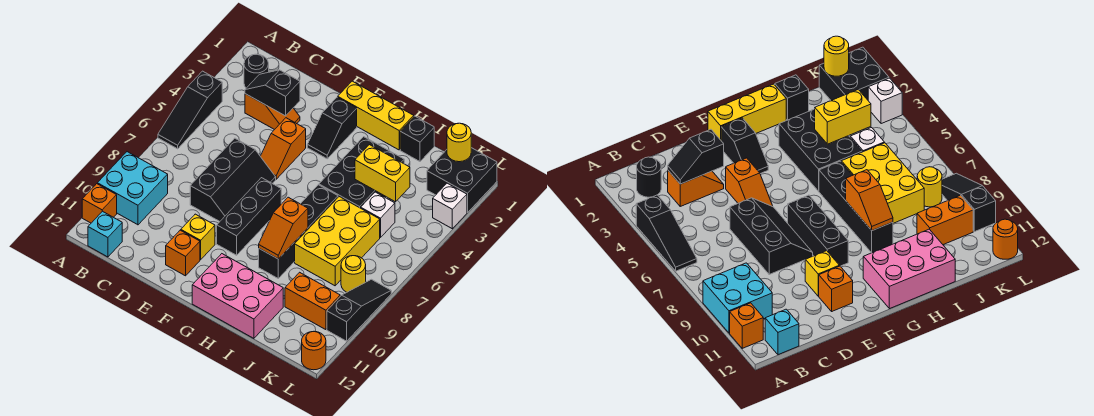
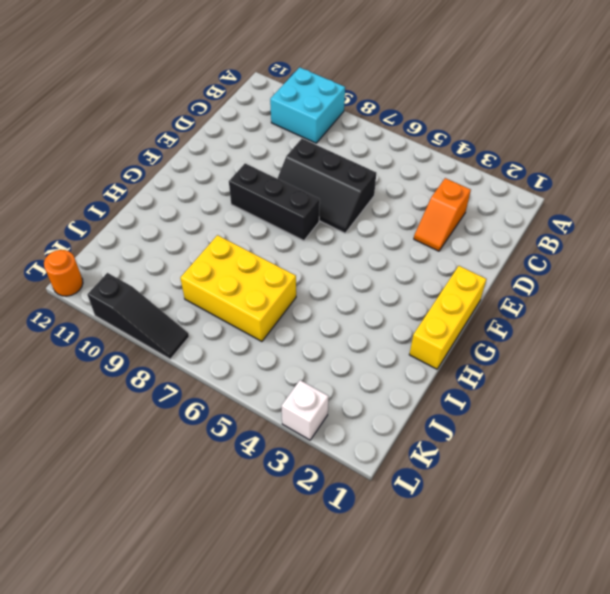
none -> black slope A4:A6 level 1 top 4
none -> orange brick A11 level 1
none -> black round brick B2 level 1

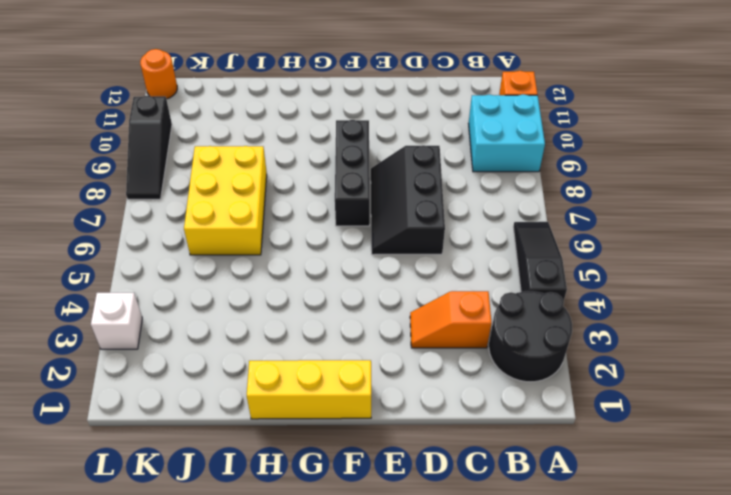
black round brick A2:B3 level 1 -> black round brick B2 level 1
none -> cyan brick B12 level 1
none -> orange slope E4:E5 level 1 top 4
none -> yellow brick E10 level 1

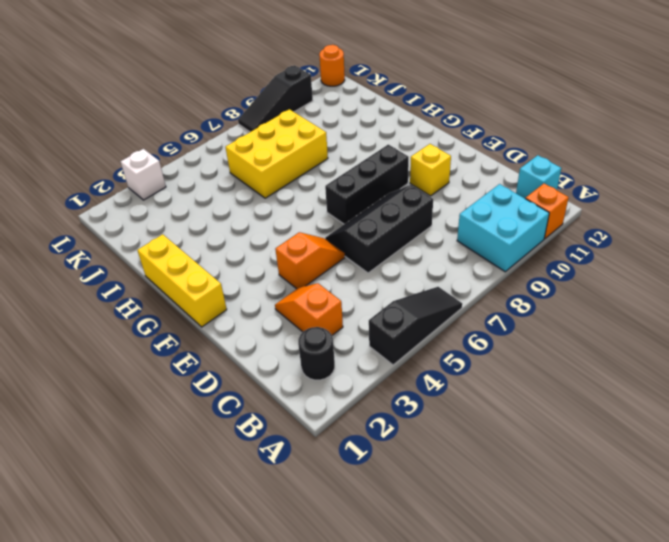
none -> orange brick E11 level 1
none -> black slope F2:F3 level 1 top 2
none -> pink brick G11:I12 level 1

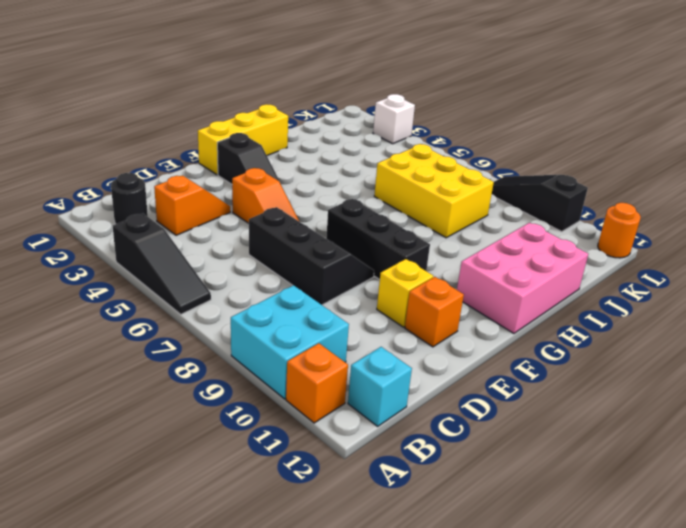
none -> black brick H3:I5 level 1
none -> black brick H6:H9 level 1
none -> black brick I1 level 1

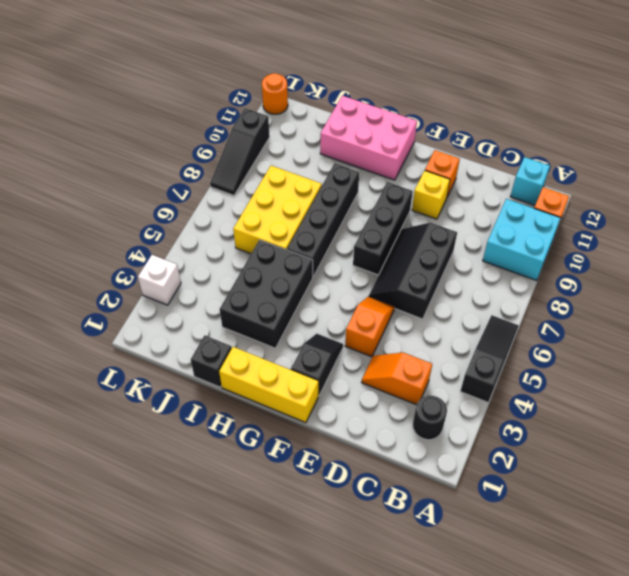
none -> white brick J5 level 1
none -> orange brick J10:K10 level 1
none -> black brick K1:L2 level 1

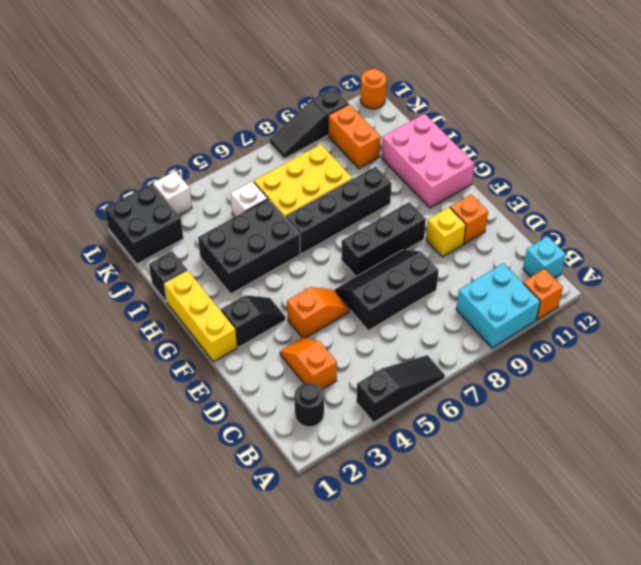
none -> yellow round brick K8 level 1
none -> black slope C3:D3 level 2 top D
none -> orange slope H8:H9 level 2 top 8

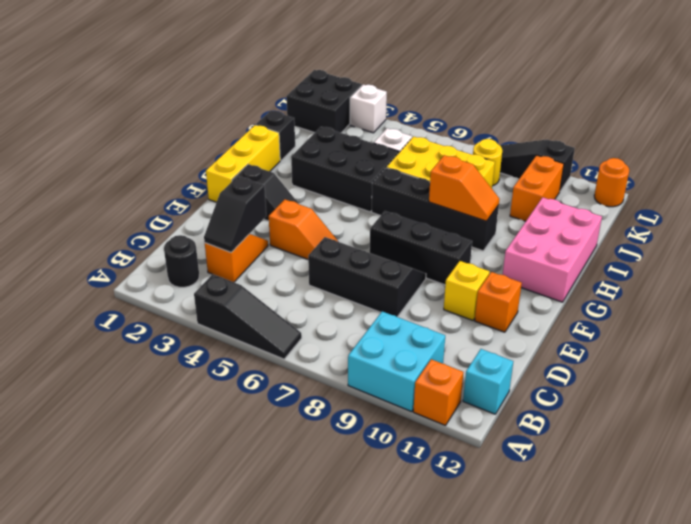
none -> yellow brick I4:J4 level 2
none -> yellow round brick K1 level 2

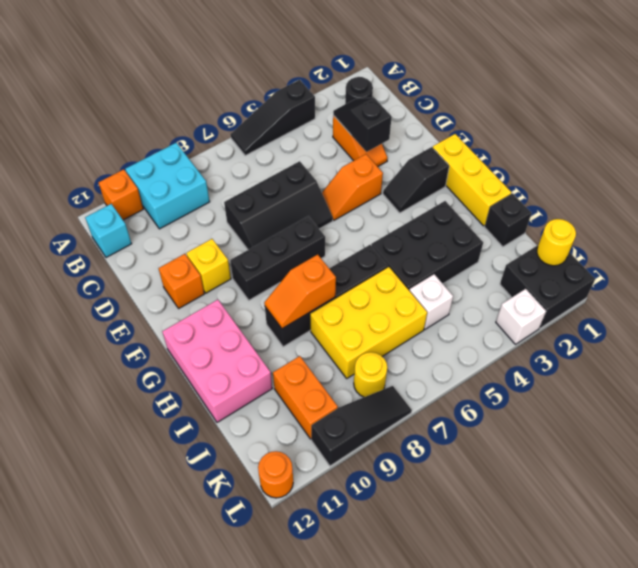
none -> yellow brick I4:J4 level 2

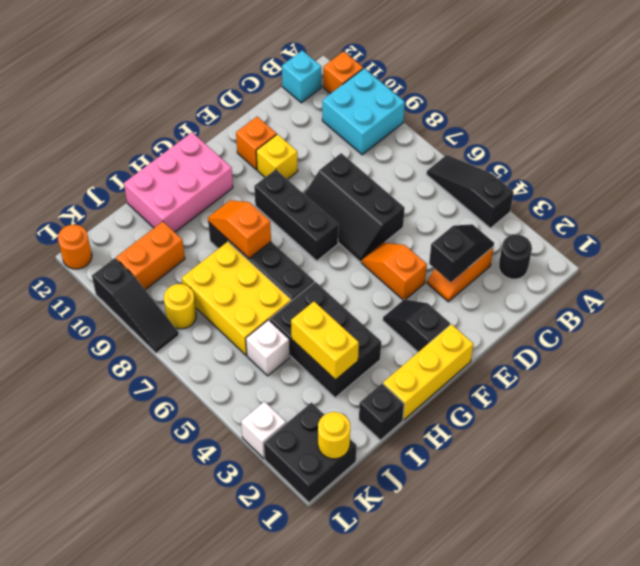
yellow brick I3:I4 level 2 -> yellow brick I4:J4 level 2

